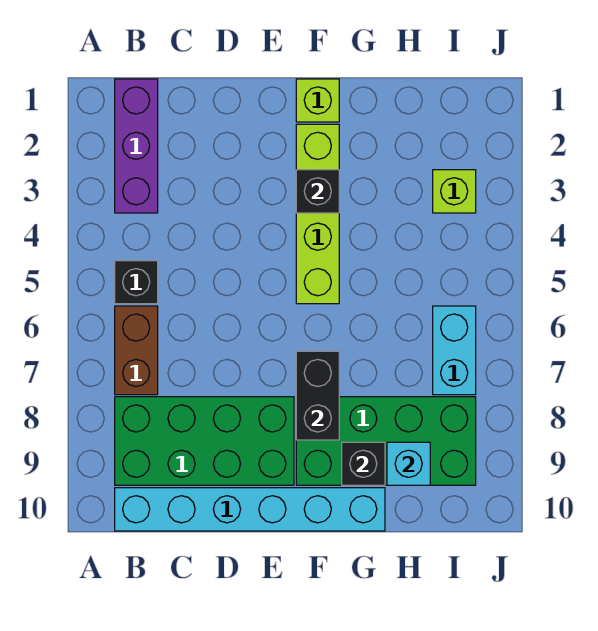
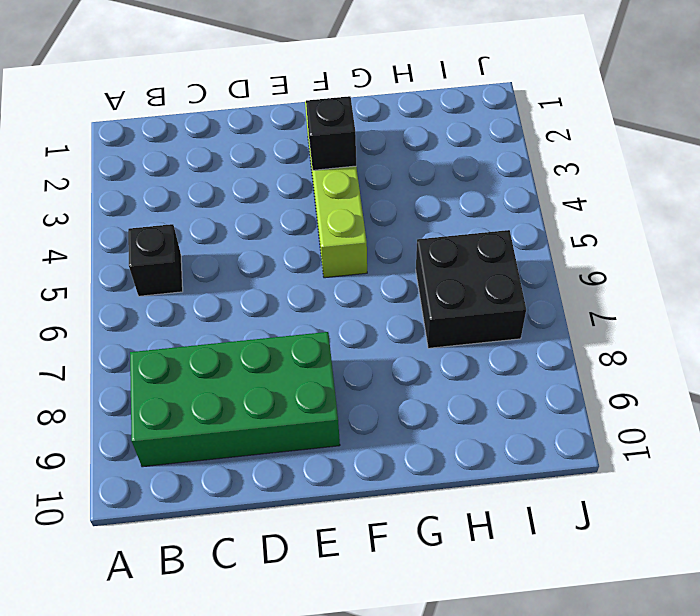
black brick H6:I7 level 1 -> cyan brick I6:I7 level 1
none -> purple brick B1:B3 level 1
none -> brown brick B6:B7 level 1
none -> cyan brick B10:G10 level 1

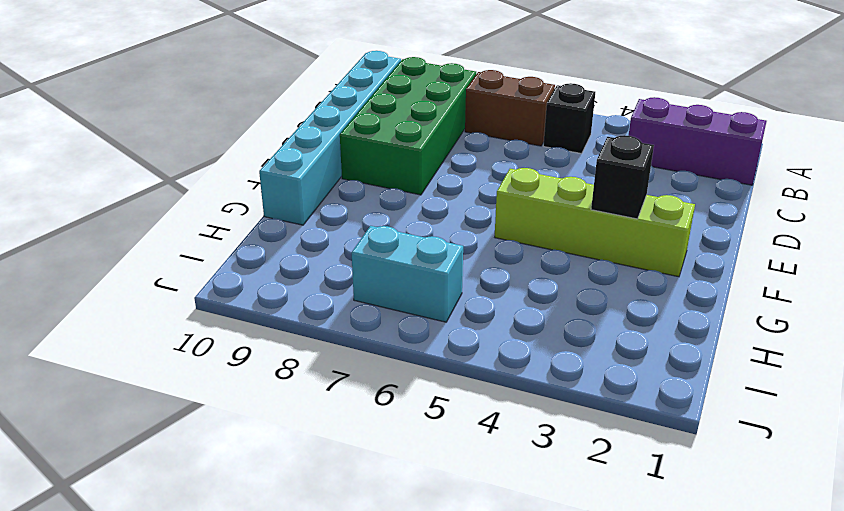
none -> lime brick F1 level 1
none -> green brick F8:I9 level 1
none -> lime brick I3 level 1

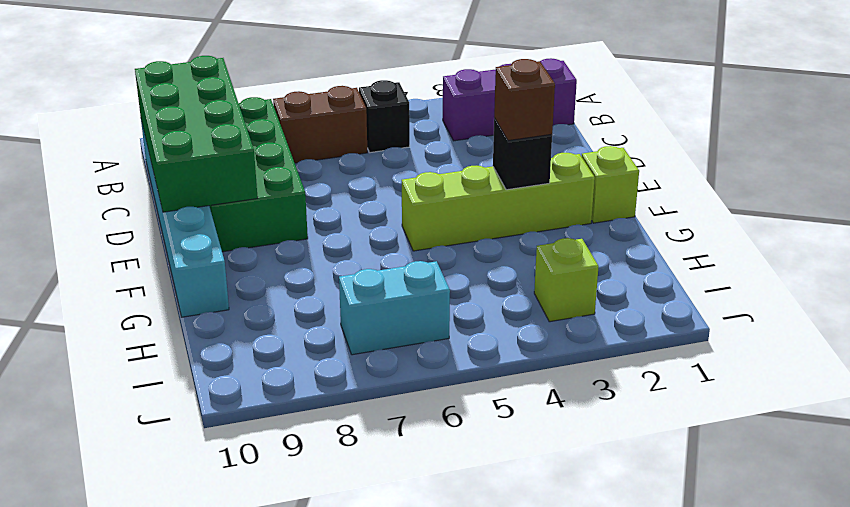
green brick B9:E10 level 2 -> green brick F8:I9 level 1
brown brick F3 level 3 -> none
none -> black brick F7:F8 level 2
none -> black brick G9 level 2
none -> cyan brick H9 level 2

